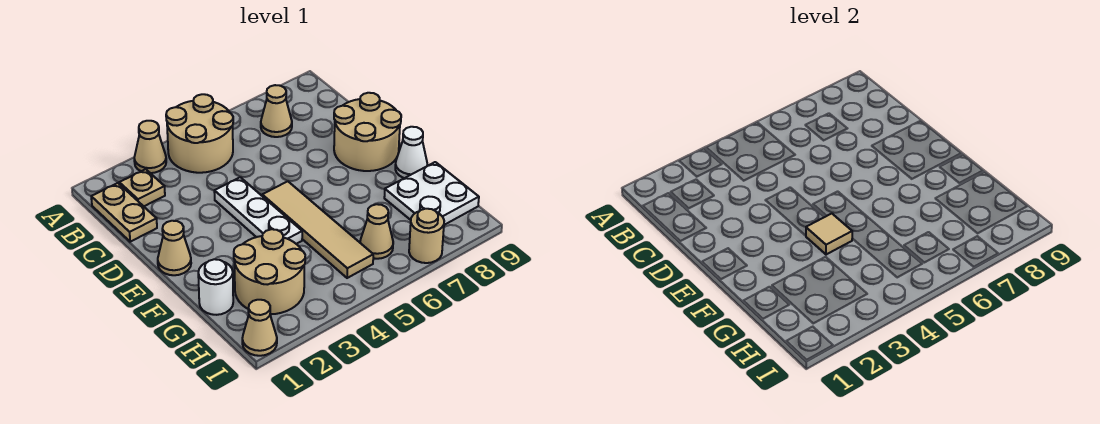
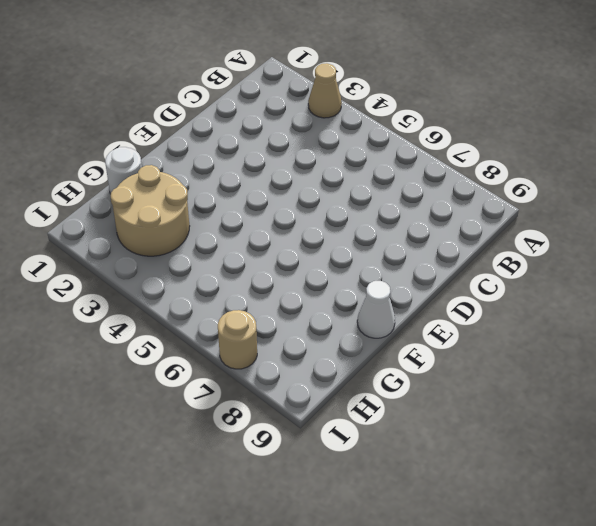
none -> tan round brick A4:B5 level 1
none -> tan plate B1:C1 level 1
none -> tan plate B2 level 1

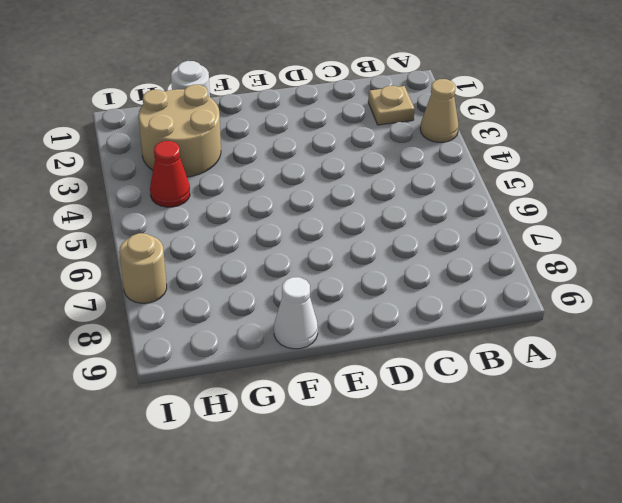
red cone H4 level 1 -> none
none -> tan round brick A4:B5 level 1
none -> tan plate B1:C1 level 1
none -> tan cone B7 level 1

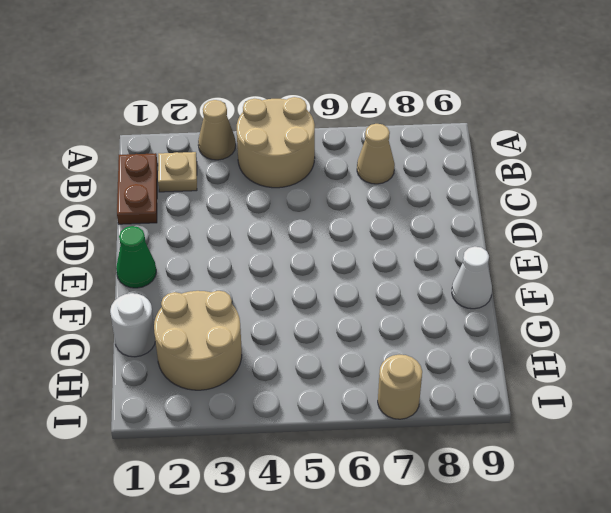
brown plate B1:C1 level 1 -> tan plate B1:C1 level 1
green cone E1 level 1 -> tan cone E1 level 1
none -> white plate D4:F4 level 1
none -> tan round brick D8:E9 level 1
none -> tan tile E5:H5 level 1

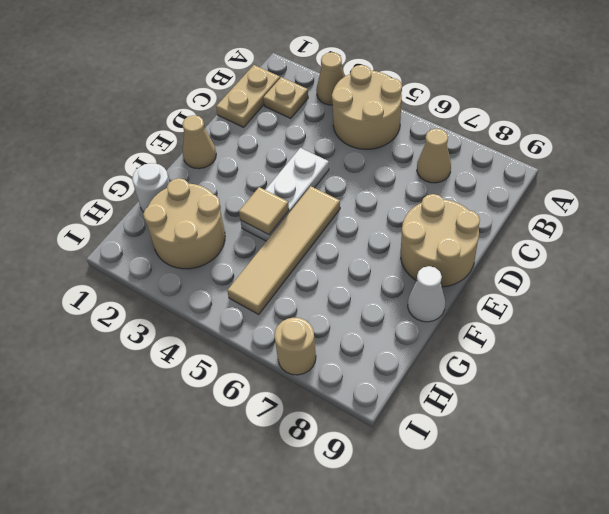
none -> white plate G8:H9 level 1
none -> tan cone H6 level 1
none -> tan cone I1 level 1

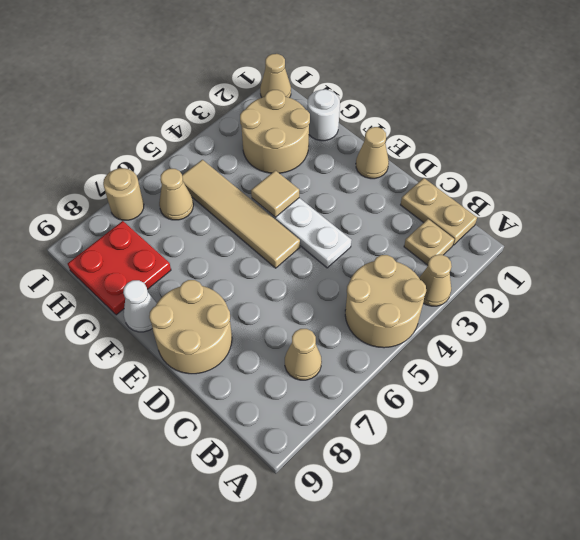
red plate G8:H9 level 1 -> white plate G8:H9 level 1

